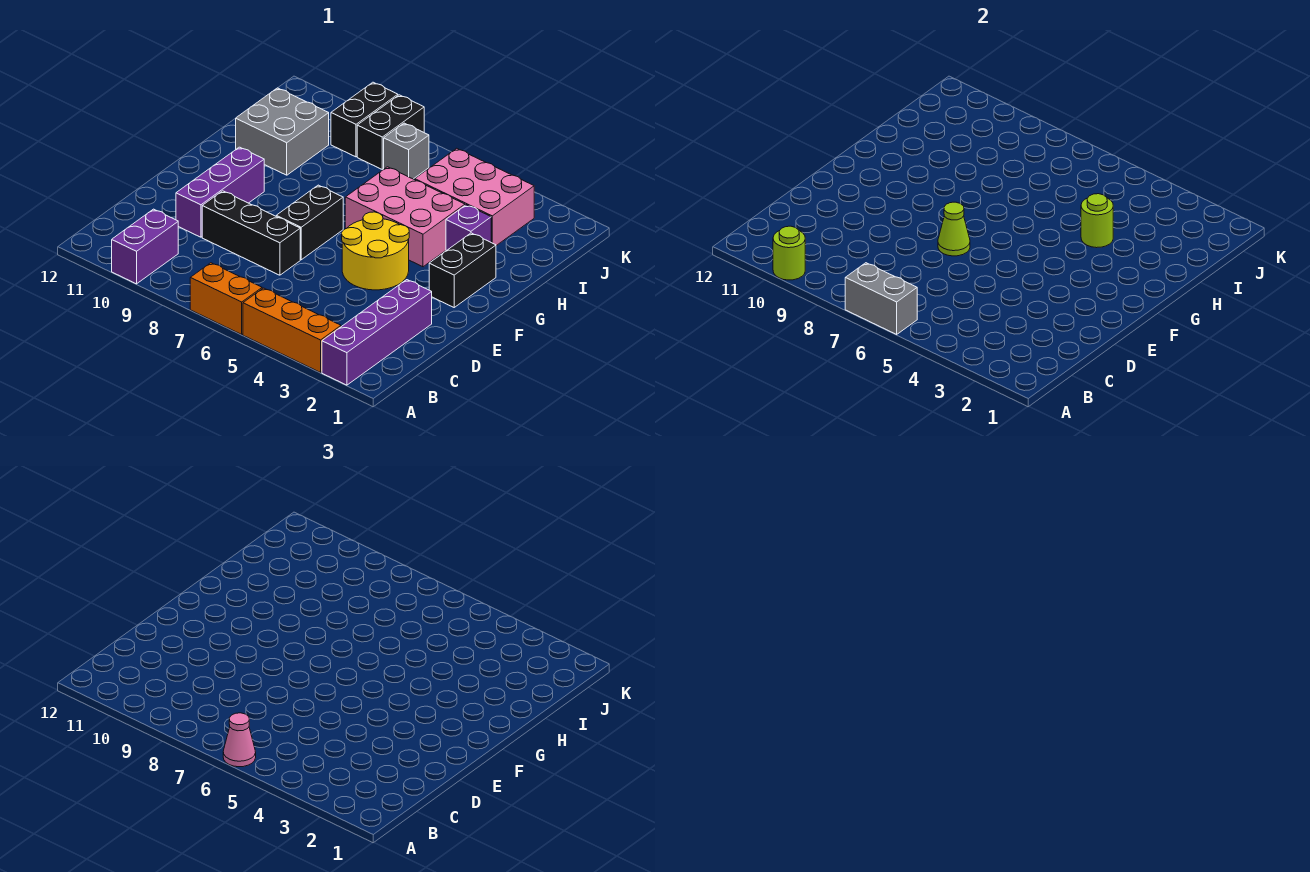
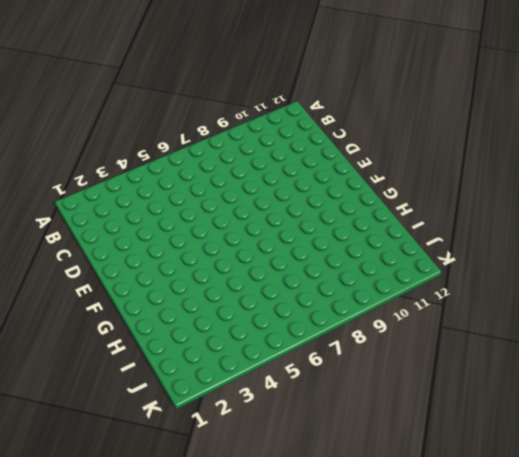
none -> purple brick A2:D2 level 1
none -> orange brick A3:A5 level 1
none -> orange brick A6:A7 level 1

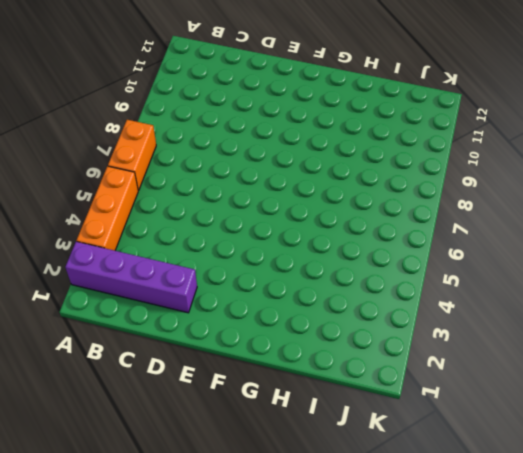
none -> purple brick A10:B10 level 1
none -> black brick D7:D9 level 1
none -> purple brick D10:F10 level 1

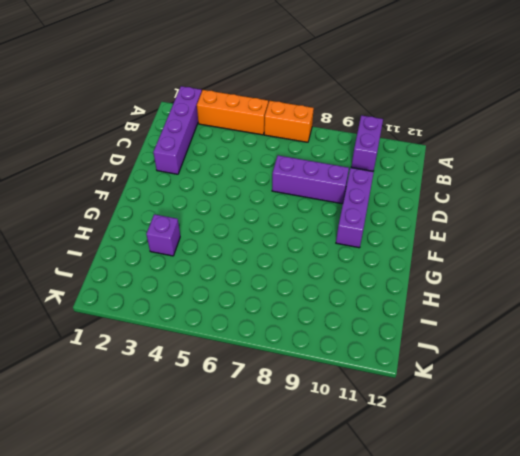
purple brick D7:D9 level 1 -> black brick D7:D9 level 1
none -> yellow round brick E4:F5 level 1
none -> black brick E7:F7 level 1
none -> black brick F2:G2 level 1

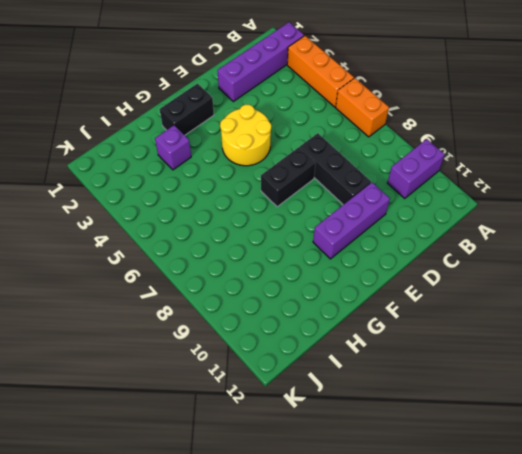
none -> pink brick G4:H6 level 1
none -> grey brick H10:I11 level 1
none -> pink brick I3:J5 level 1

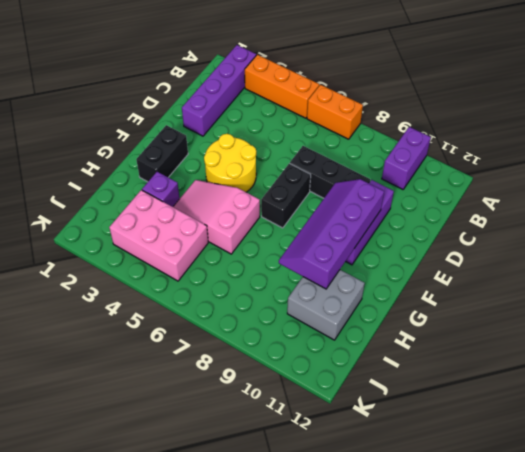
purple slope E9:H10 level 2 top 10 -> none
pink slope G4:H6 level 1 top 6 -> pink brick G4:H6 level 1
none -> grey brick J7 level 1
none -> black brick J8:K8 level 1
none -> black brick J9:K9 level 1

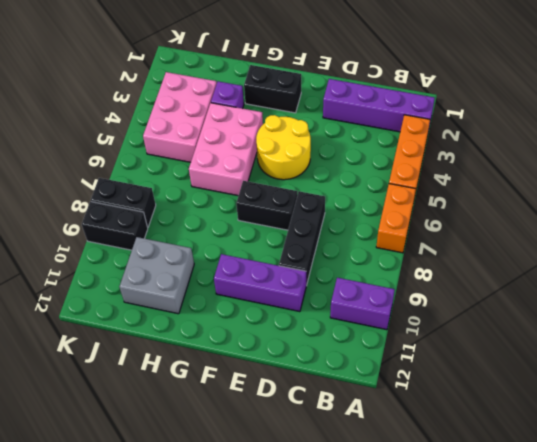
none -> grey brick J7 level 1
none -> grey brick A6:A7 level 2
none -> lime round brick A10 level 2

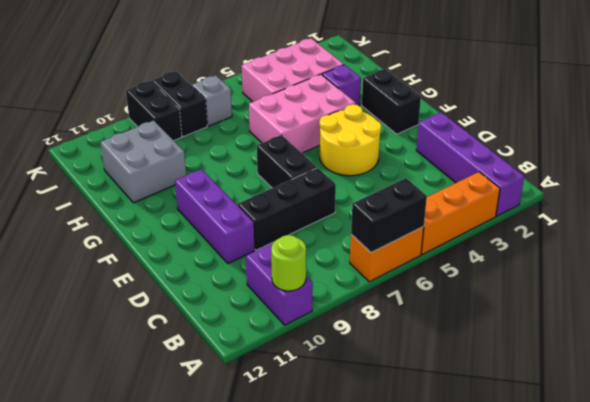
black brick A6:A7 level 2 -> grey brick A6:A7 level 2
none -> lime cone E7 level 2
none -> lime round brick H4 level 2
none -> pink cone A6 level 3

